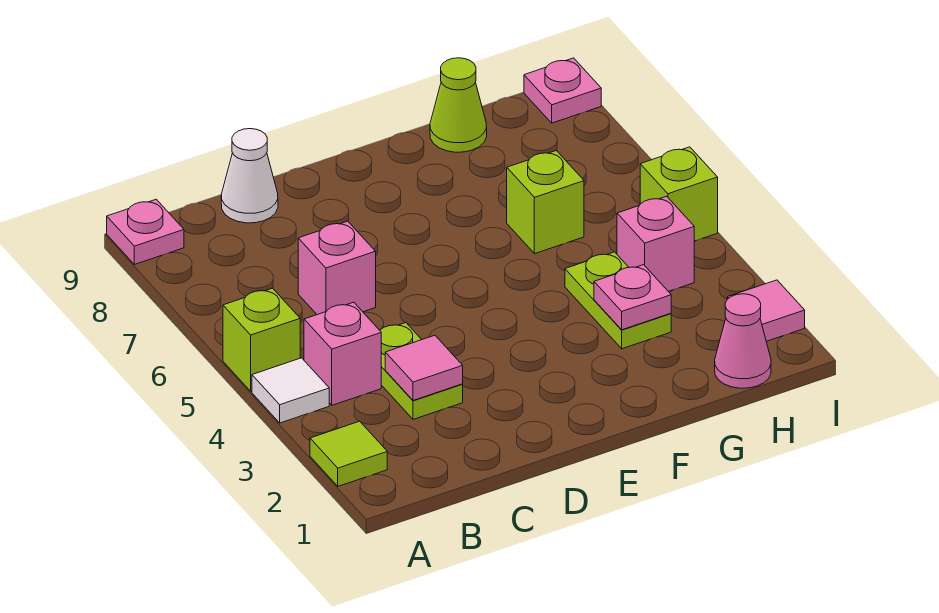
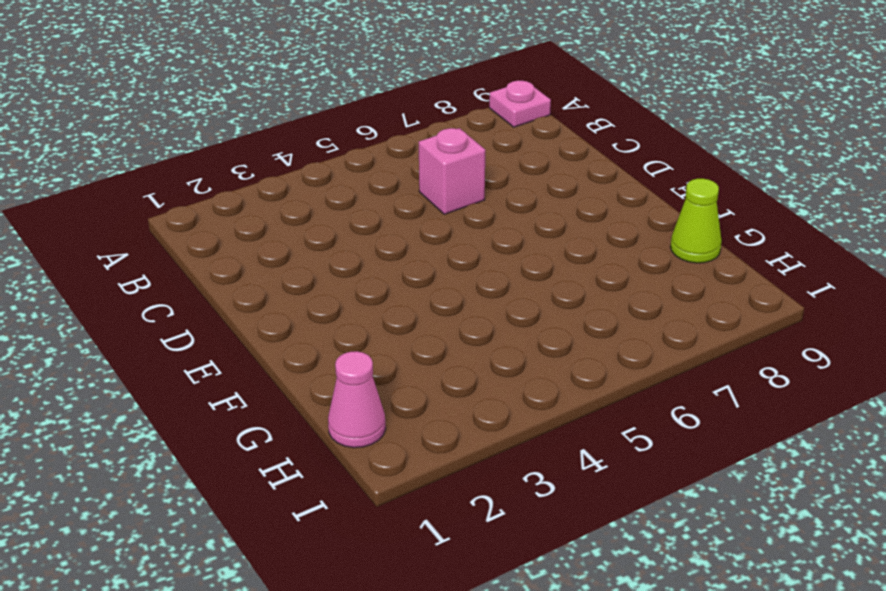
none -> lime tile A2 level 1
none -> white tile A4 level 1
none -> lime brick A5 level 1

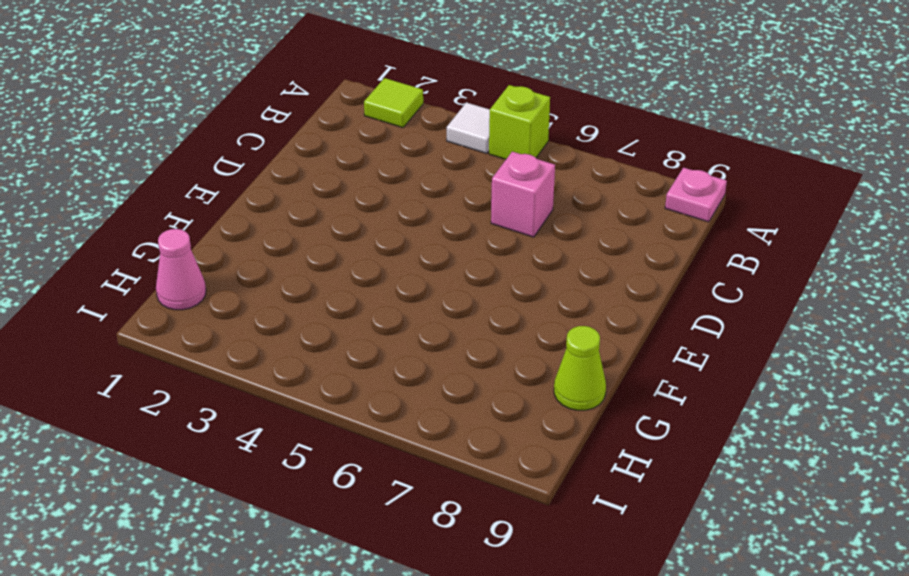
none -> pink brick B4 level 1
none -> lime plate C3:C4 level 1
none -> white cone C9 level 1

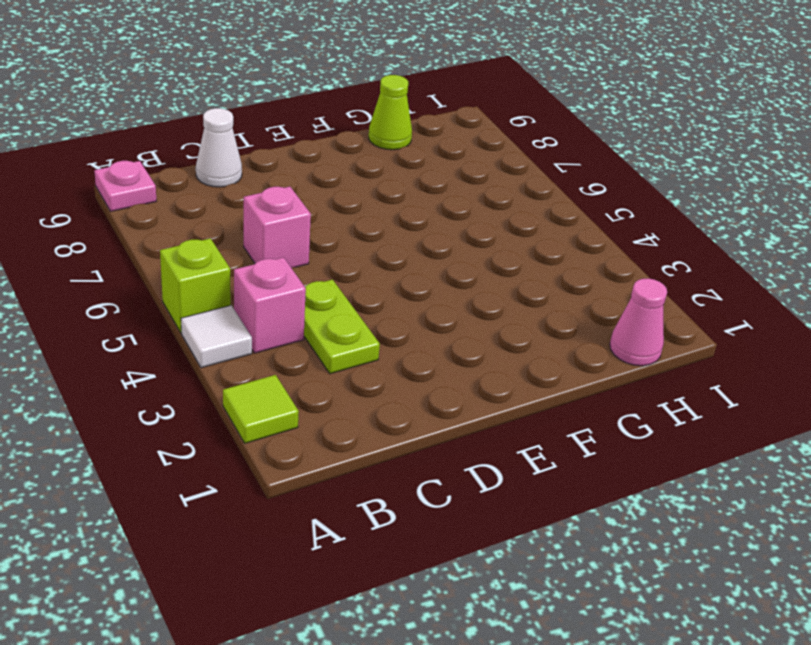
none -> lime plate G3:G4 level 1
none -> lime brick G6 level 1
none -> pink brick H4 level 1

